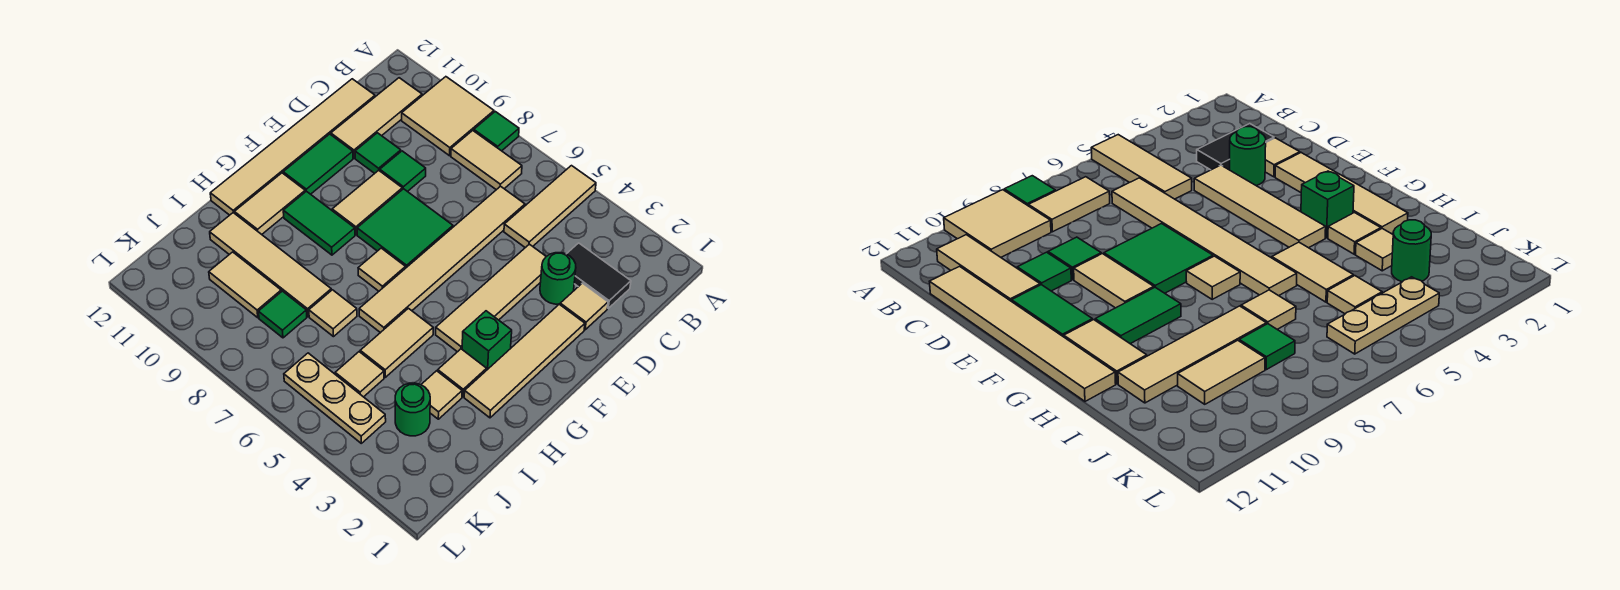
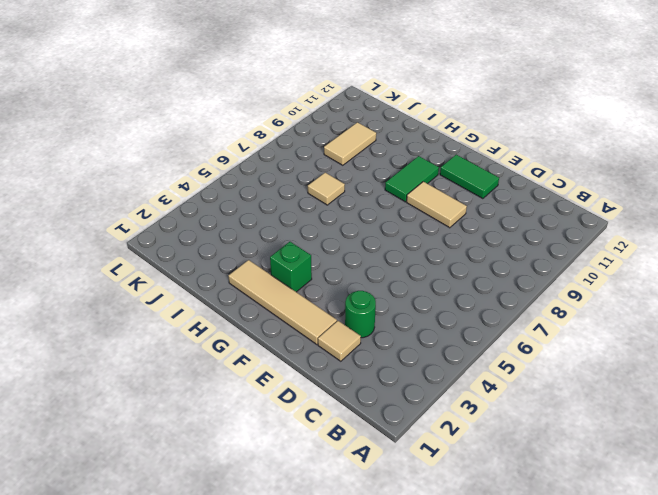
none -> tan tile A5:C5 level 1
none -> green tile A8 level 1
none -> tan tile A9:B10 level 1
none -> tan tile B7:B8 level 1

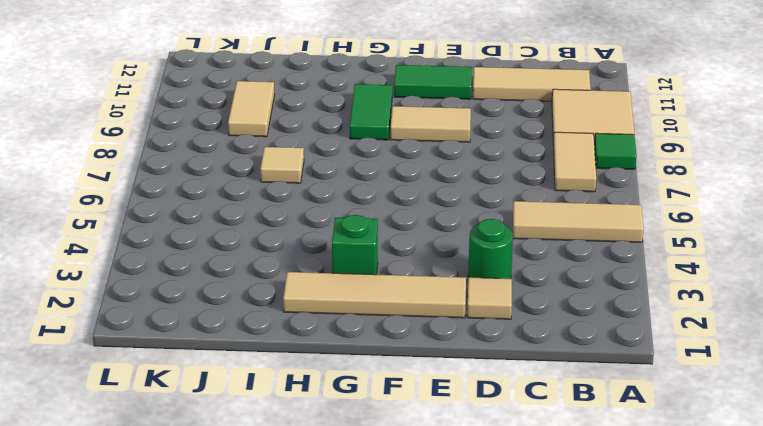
none -> black tile C2:C3 level 1
none -> tan tile C6:H6 level 1
none -> tan tile C12:H12 level 1
none -> tan tile D4:G4 level 1

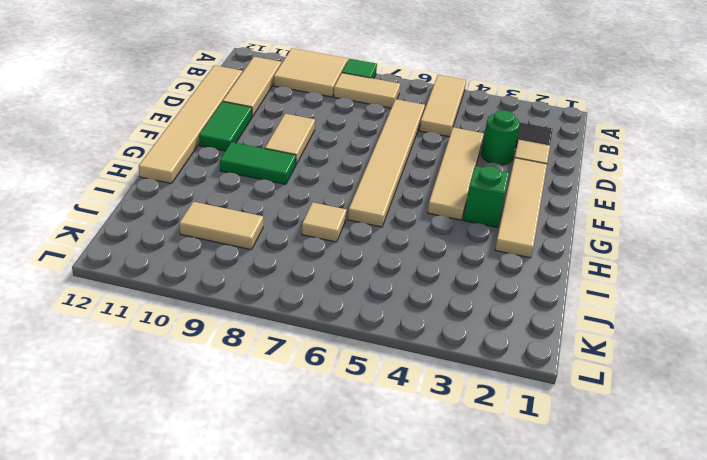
none -> green tile D9 level 1
none -> green tile D10 level 1
none -> green tile E7:F8 level 1
none -> tan tile G7 level 1

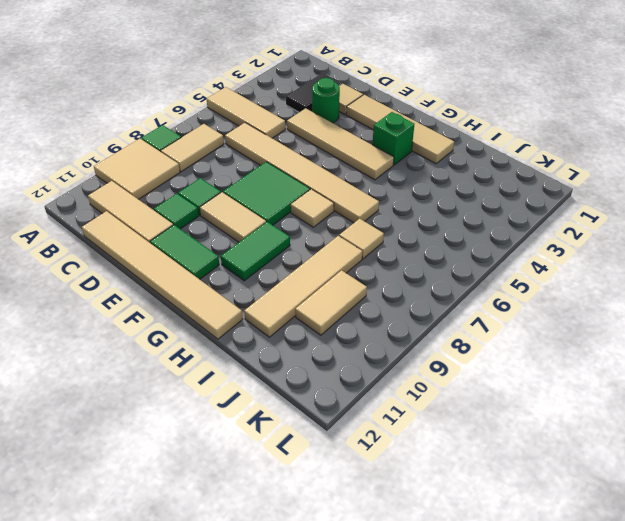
none -> tan tile G11:H11 level 1
none -> tan tile H3 level 1
none -> tan tile H5:I5 level 1
none -> tan tile I3 level 1

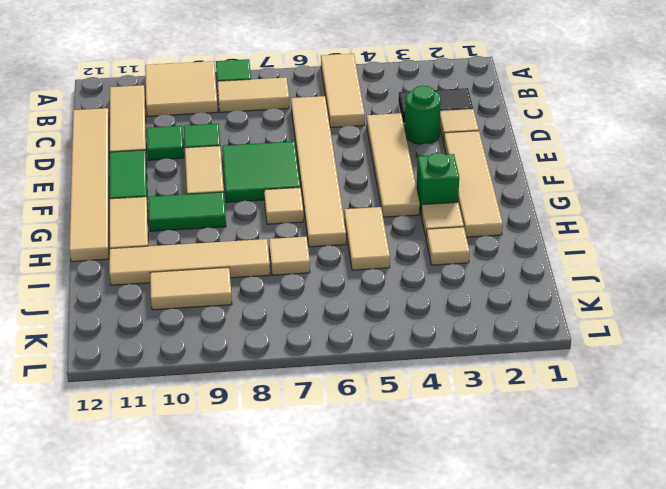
none -> green round brick J3 level 1
none -> tan tile J5 level 1
none -> green tile J8 level 1
none -> tan plate K4:K6 level 1

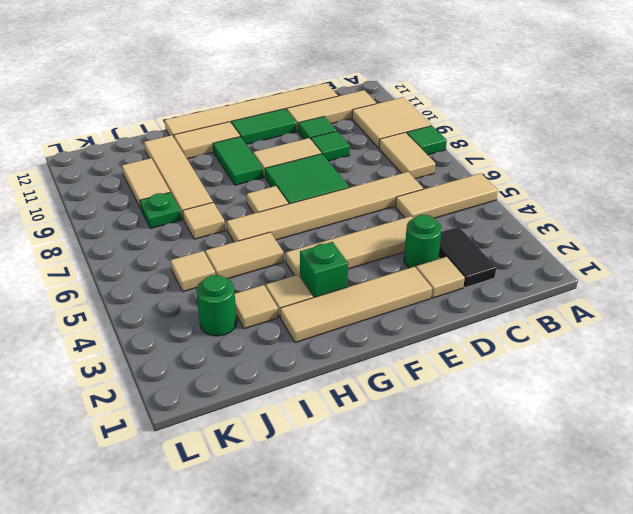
green plate J8 level 1 -> green tile J8 level 1
none -> tan plate K4:K6 level 1

